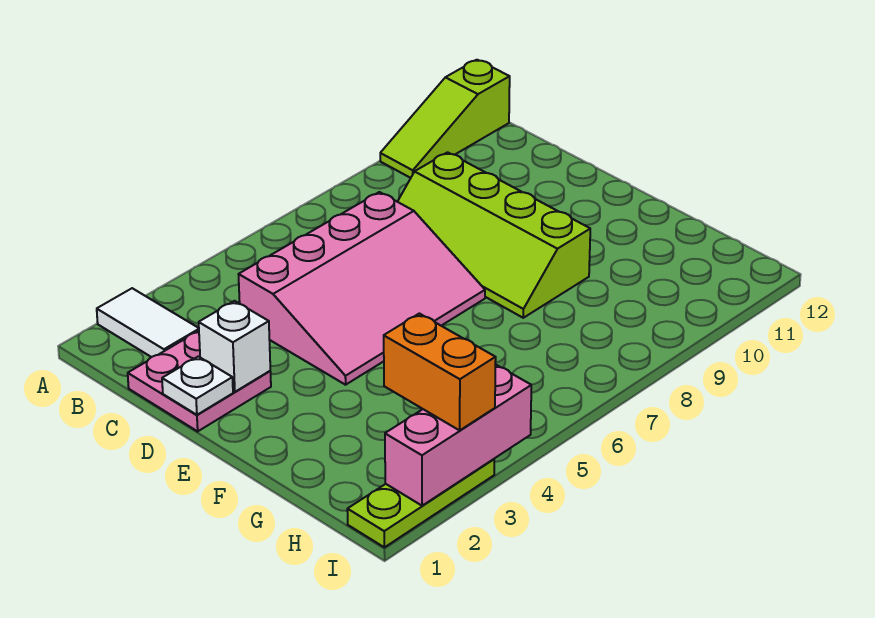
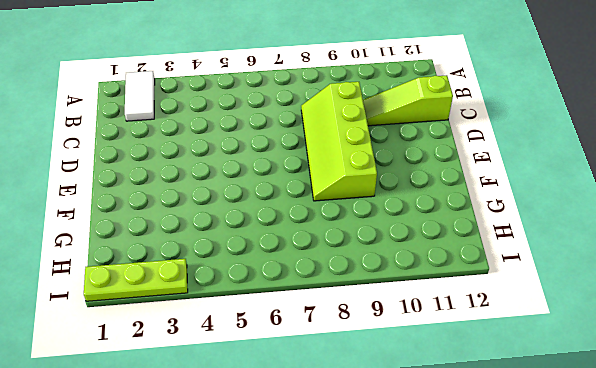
lime slope C10:C12 level 1 top 12 -> lime slope A10:A12 level 1 top 12
none -> pink plate C1:D2 level 1
none -> pink slope C4:E7 level 1 top C

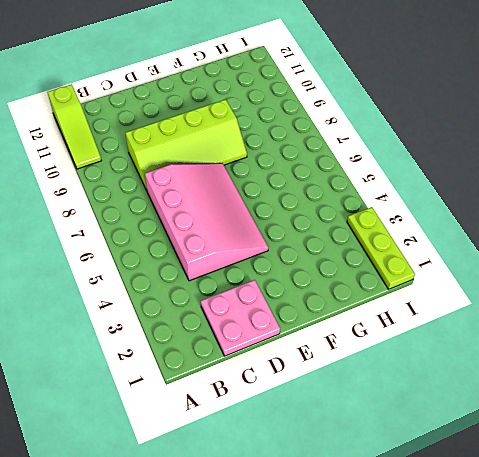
none -> white tile A2:B2 level 1
none -> white plate D1 level 2

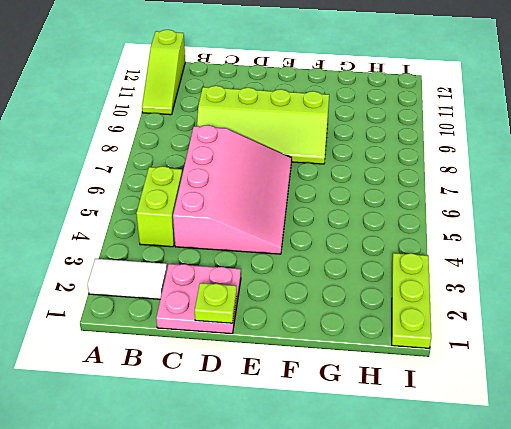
lime brick B4:B5 level 1 -> none
lime plate D1 level 2 -> white plate D1 level 2
none -> white brick D2 level 2
none -> pink brick I2:I4 level 2

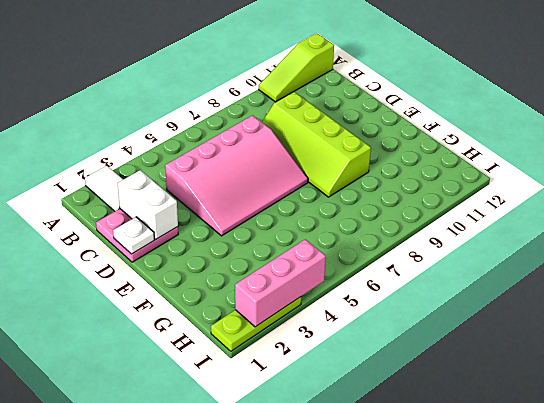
white brick C2:D2 level 2 -> white brick D2 level 2
none -> orange brick H3:I3 level 3

